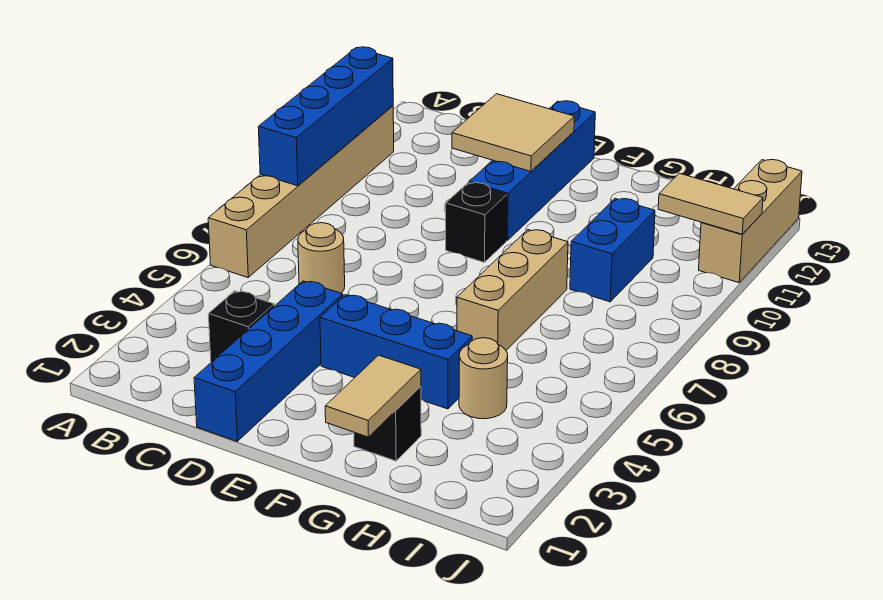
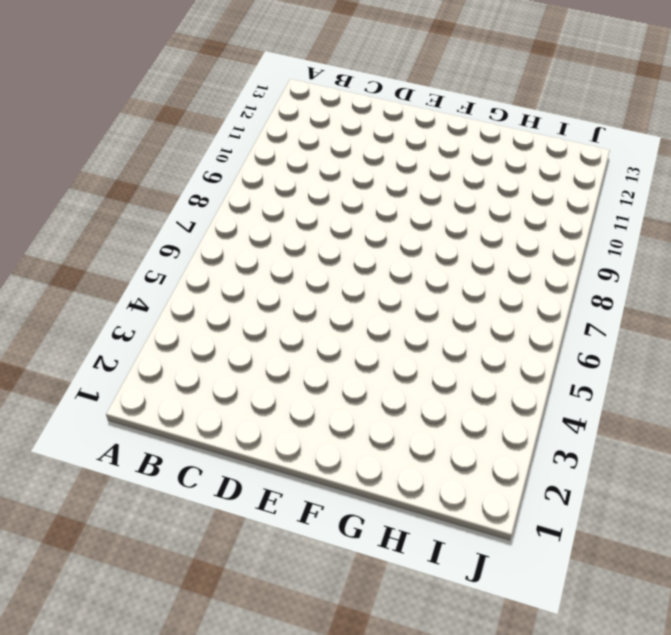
none -> tan brick A6:A11 level 1
none -> black brick C3 level 1
none -> tan round brick C6 level 1

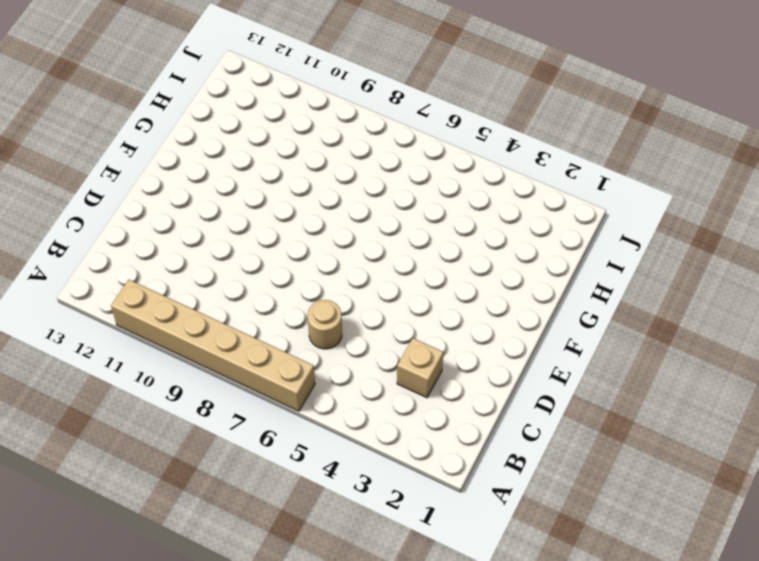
tan brick C3 level 1 -> black brick C3 level 1
none -> blue brick D1:D4 level 1
none -> blue brick E4:G4 level 1
none -> black brick E9 level 1

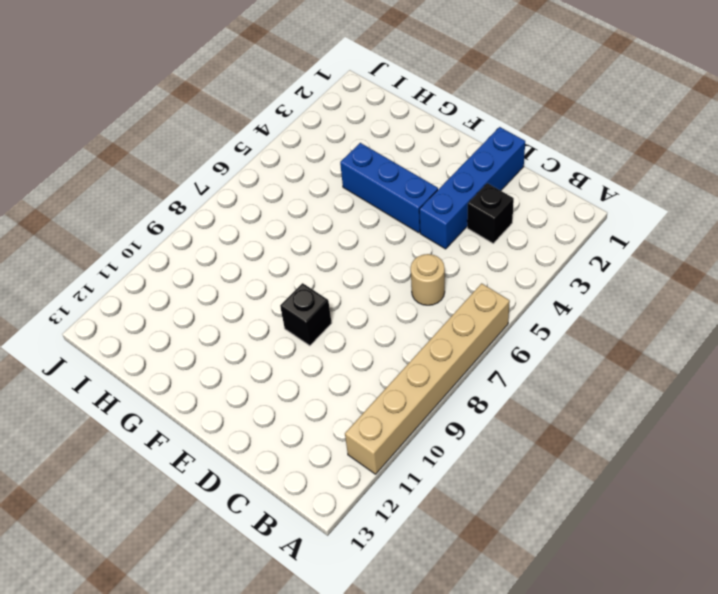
none -> blue brick E10:E13 level 1
none -> black brick G2 level 1
none -> tan brick G6:G8 level 1

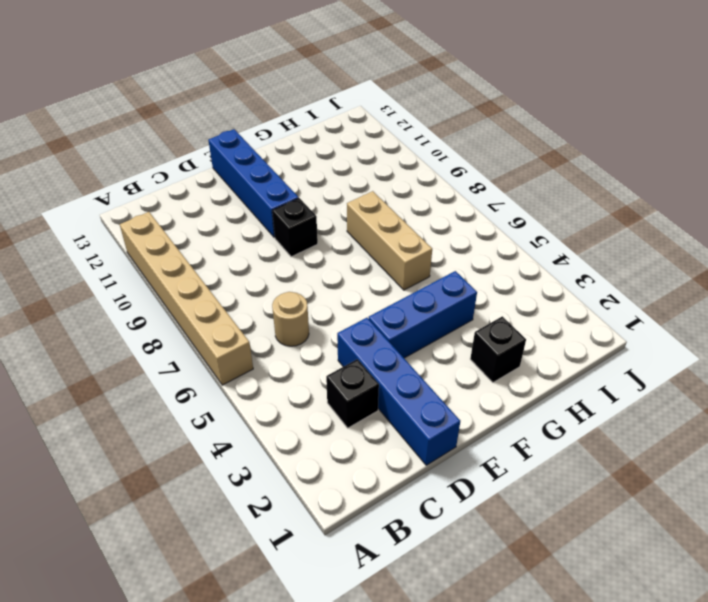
none -> tan round brick H4 level 1
none -> blue brick H9:H10 level 1
none -> tan brick J11:J13 level 1

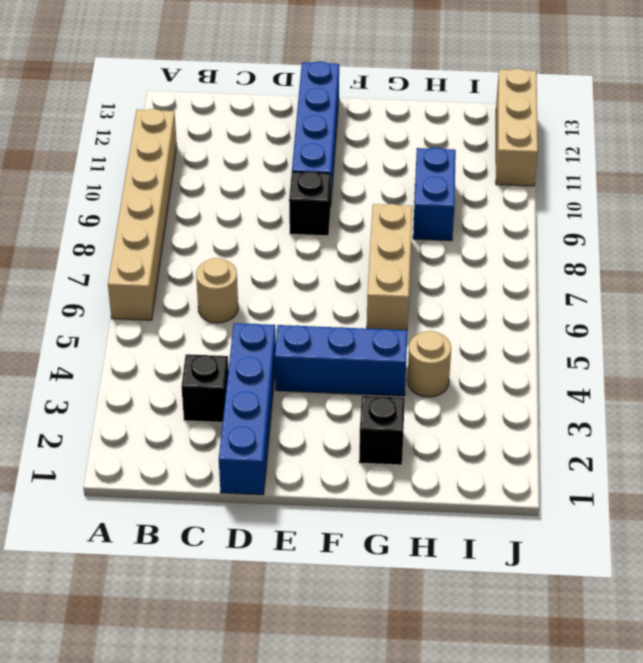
none -> blue brick A8:A11 level 2
none -> tan tile D11:E12 level 2
none -> tan tile G1:G2 level 2

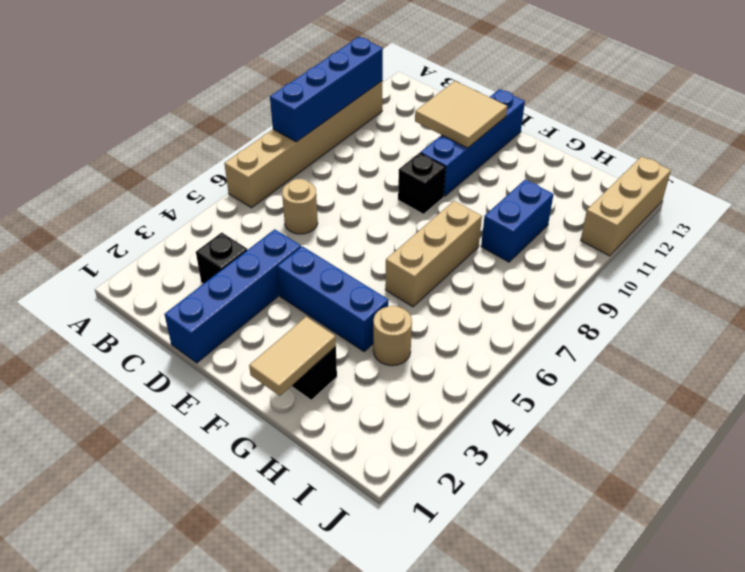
none -> tan tile I11:J11 level 2

